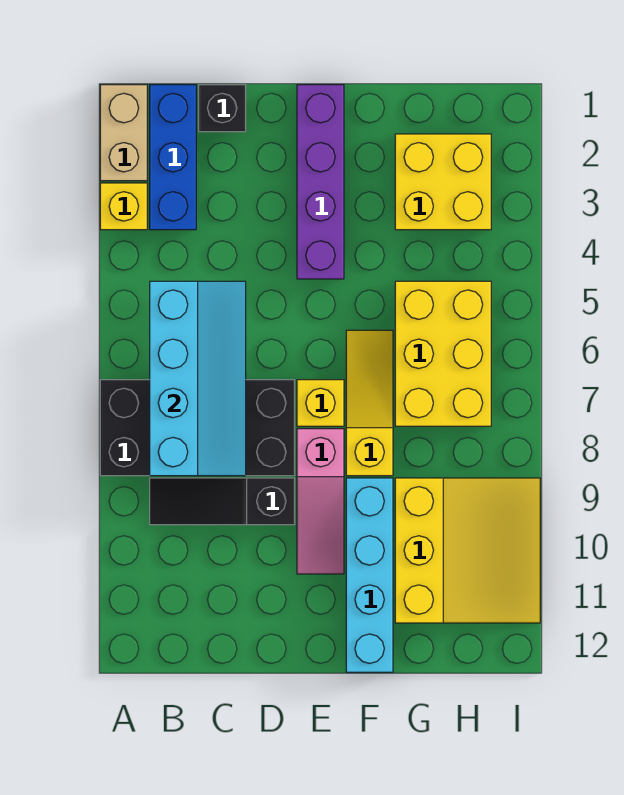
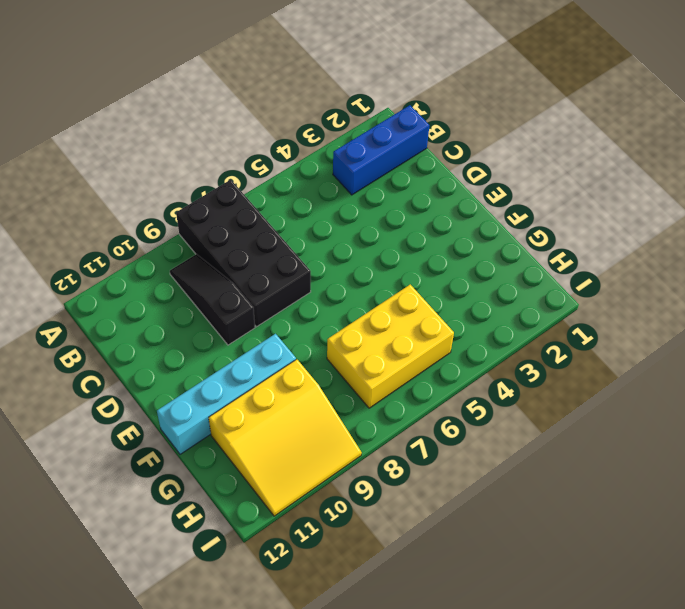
none -> tan brick A1:A2 level 1
none -> yellow brick A3 level 1
none -> black brick C1 level 1

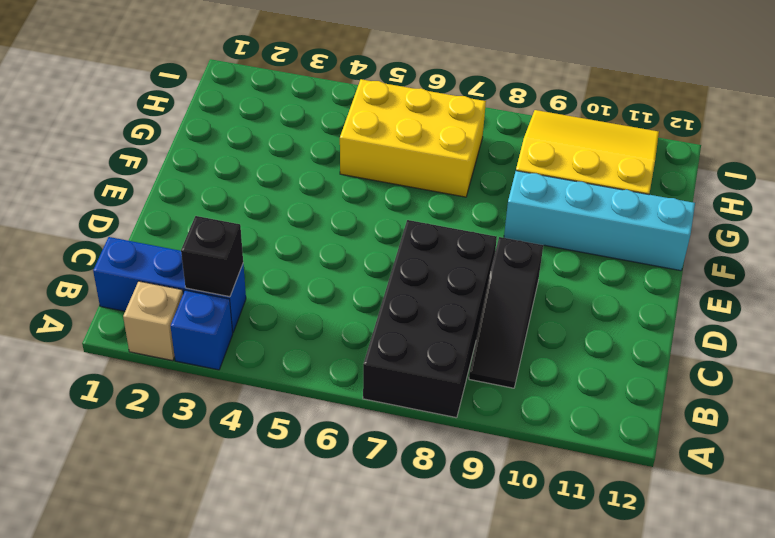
tan brick A2 level 1 -> tan brick A1:A2 level 1
blue brick A3 level 1 -> yellow brick A3 level 1
black brick B3 level 2 -> black brick C1 level 1
none -> purple brick E1:E4 level 1
none -> yellow brick E7 level 1
none -> pink slope E8:E10 level 1 top 8

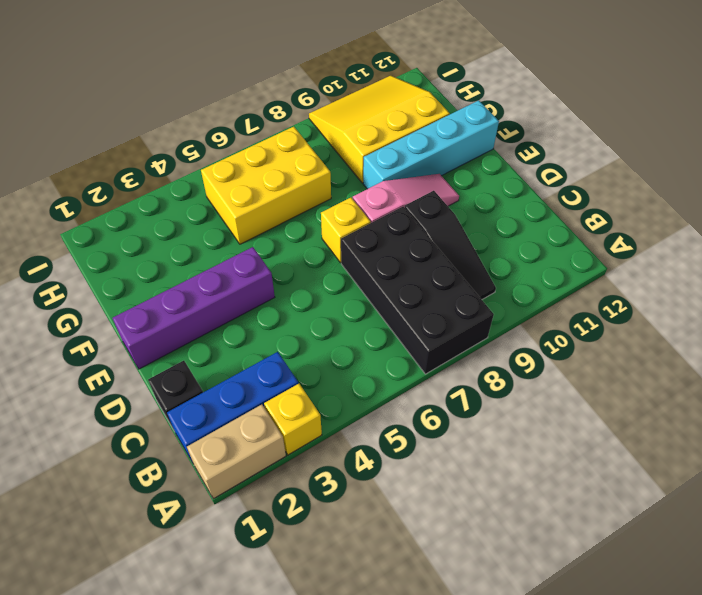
none -> yellow slope F6:F8 level 1 top 8
none -> yellow brick G2:H3 level 1
none -> cyan slope B5:C8 level 2 top B

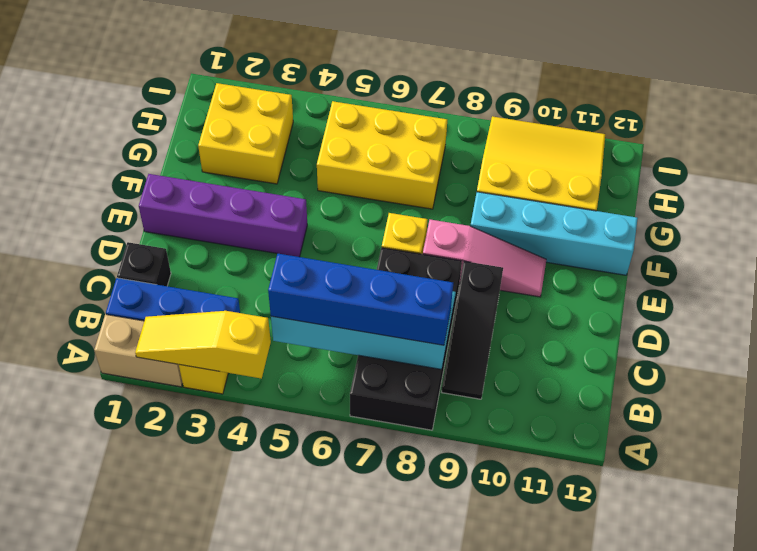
yellow slope A2:A4 level 2 top 4 -> yellow slope F6:F8 level 1 top 8
blue brick B5:B8 level 3 -> none

